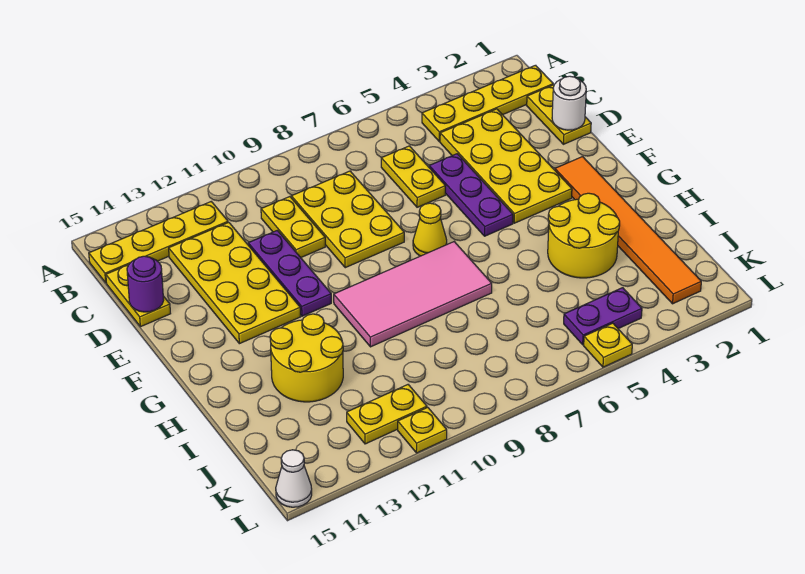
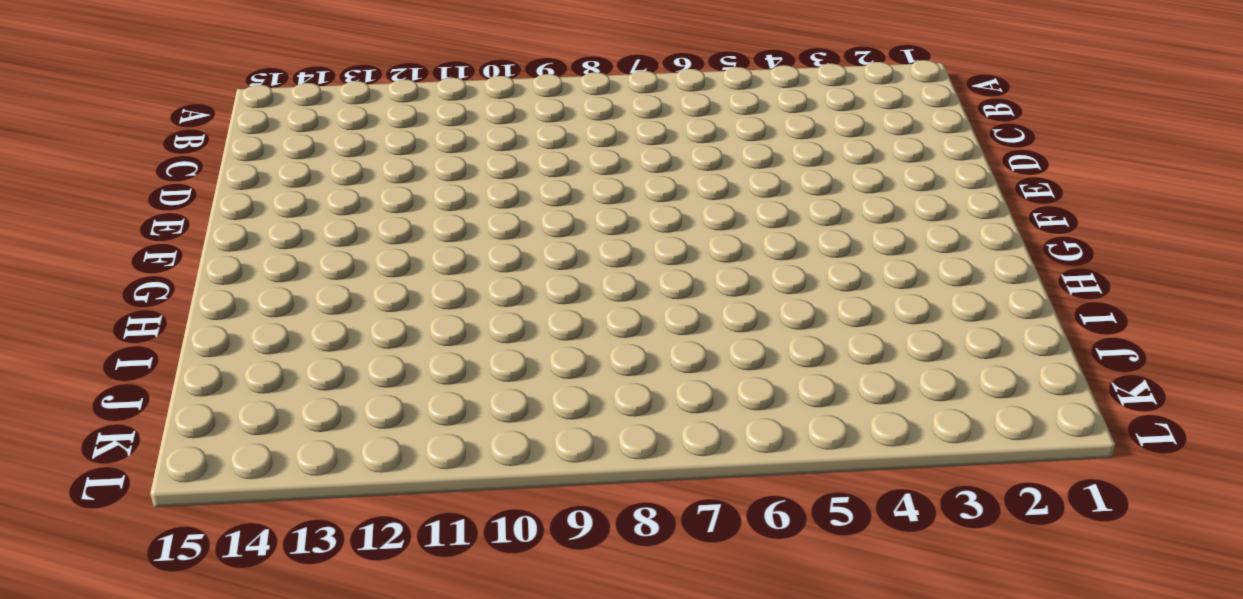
none -> yellow plate B1:B4 level 1
none -> yellow plate B12:B15 level 1
none -> yellow plate C1:D1 level 1

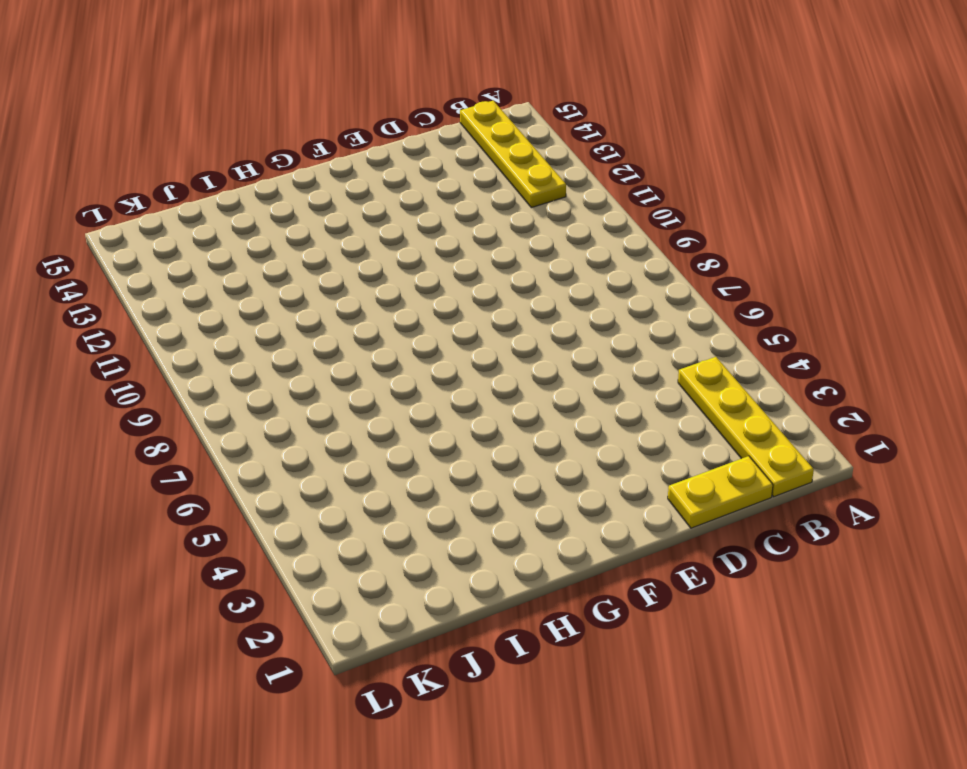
none -> yellow plate C3:F4 level 1
none -> yellow plate C6:D6 level 1
none -> yellow plate C8:E9 level 1

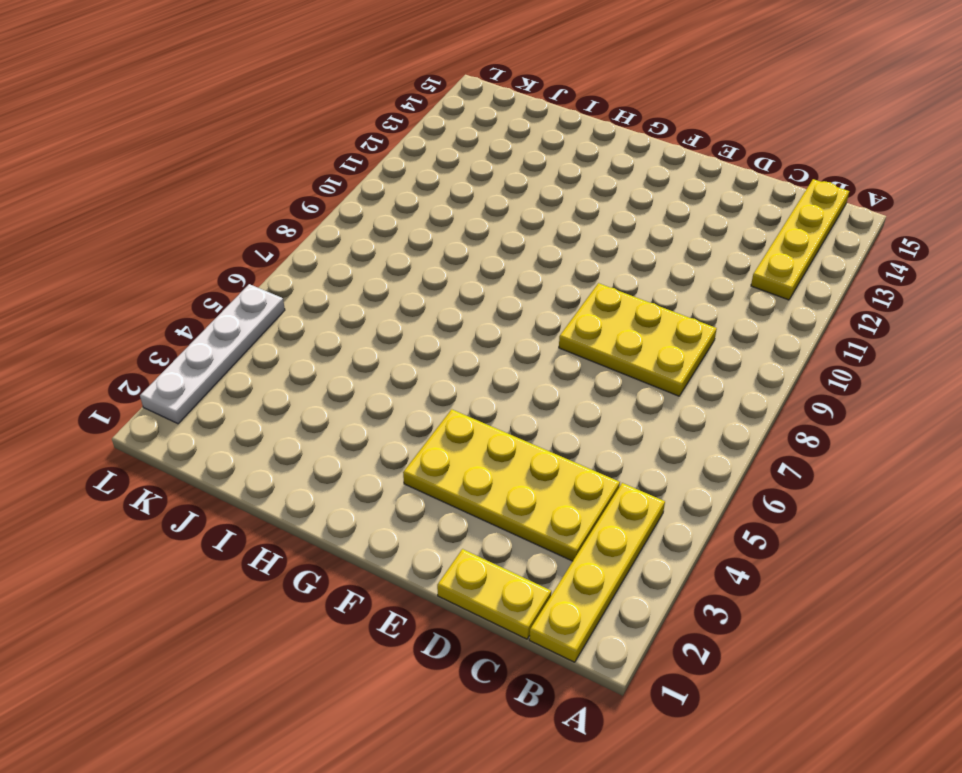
white plate L2:L5 level 1 -> yellow plate L5 level 1
none -> yellow plate C6:D6 level 1
none -> yellow plate C10:D10 level 1
none -> yellow plate C12:F13 level 1

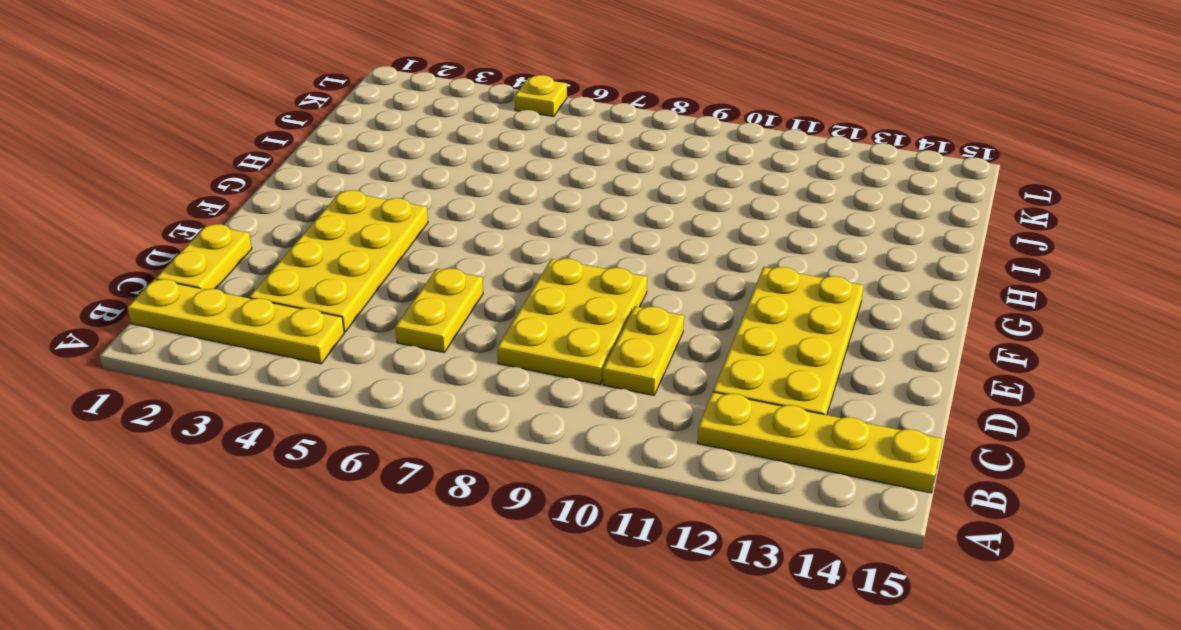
none -> yellow plate C15:D15 level 1
none -> purple plate D5:F5 level 1
none -> purple plate D11:F11 level 1

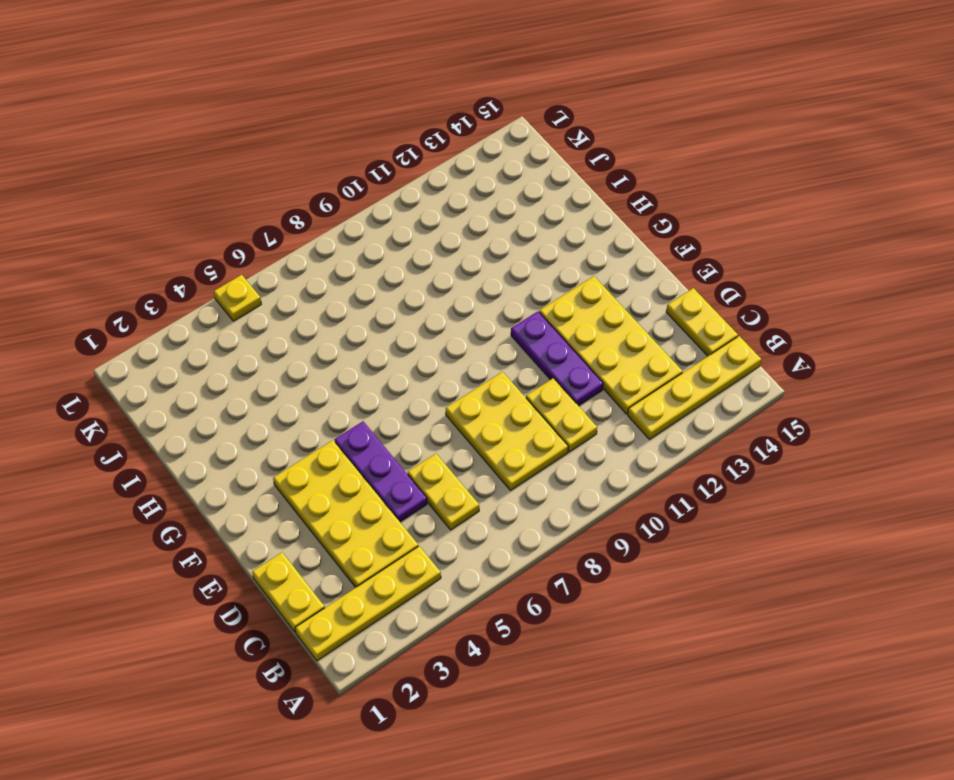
none -> orange tile F2:K2 level 1
none -> yellow cone F7 level 1
none -> pink tile G7:H10 level 1

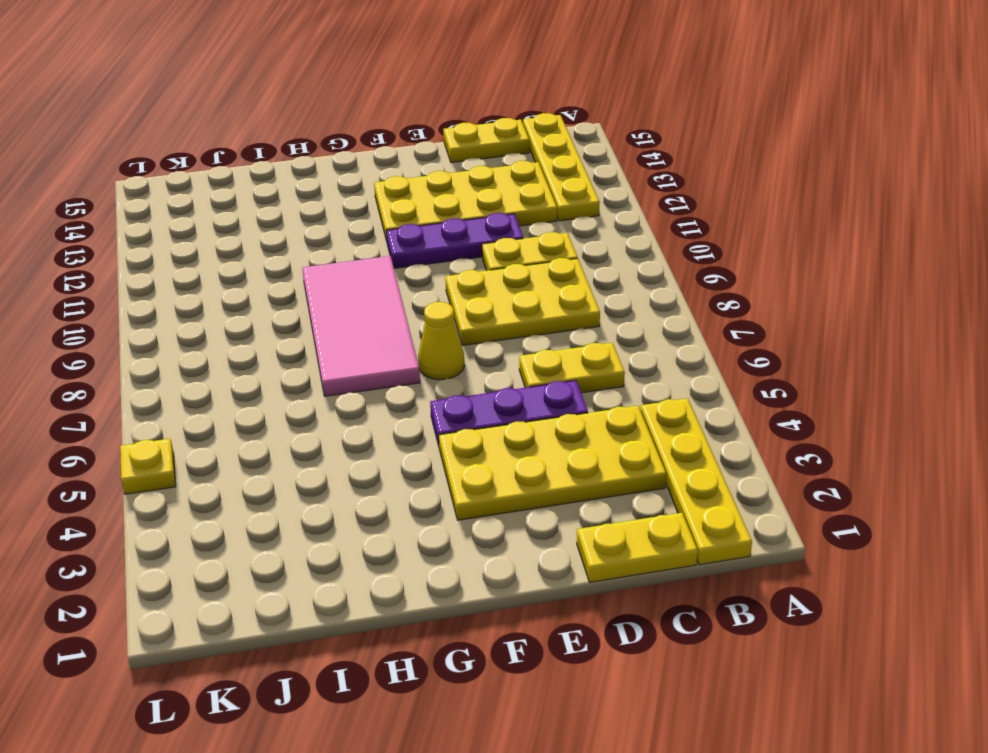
none -> orange tile F2:K2 level 1
none -> yellow round brick H3:I4 level 1
none -> yellow round brick H12:I13 level 1

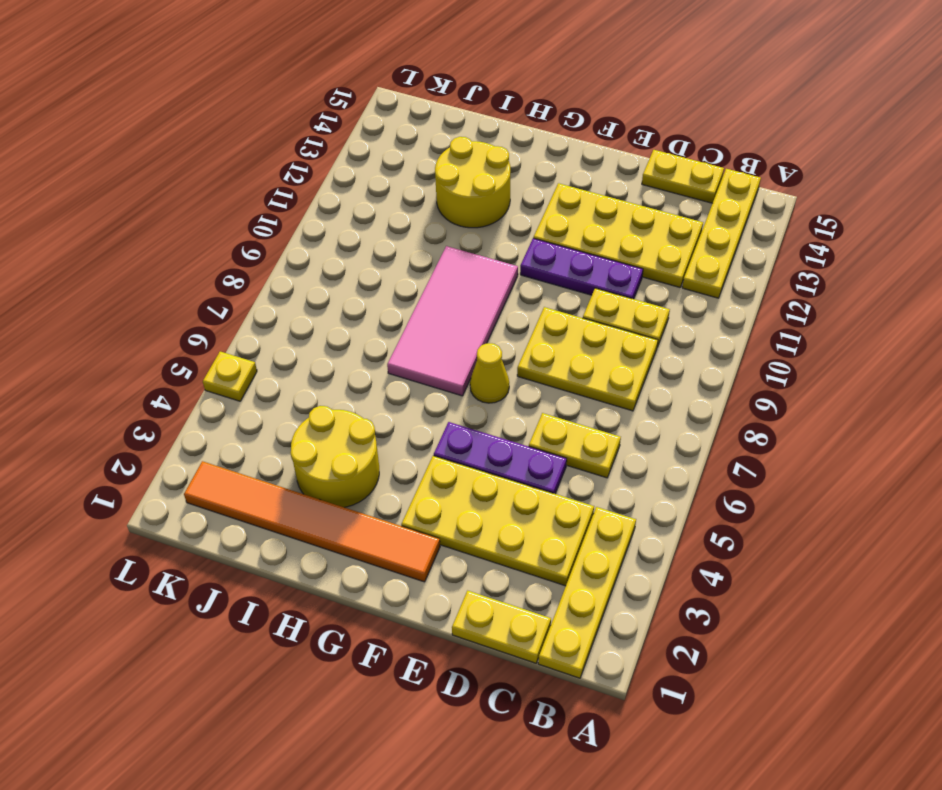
none -> purple plate K4:K5 level 1
none -> yellow plate K11:K12 level 1
none -> yellow plate L11 level 1

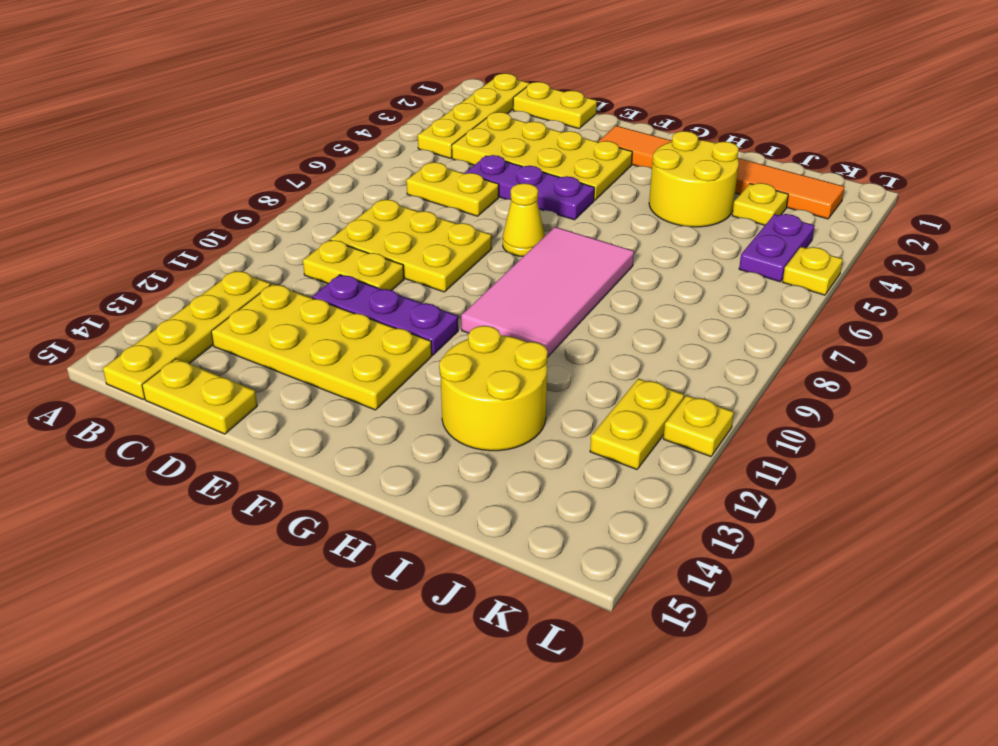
yellow plate J3 level 1 -> none
none -> white cone L15 level 1
none -> white round brick D1 level 2
none -> purple round brick D15 level 2

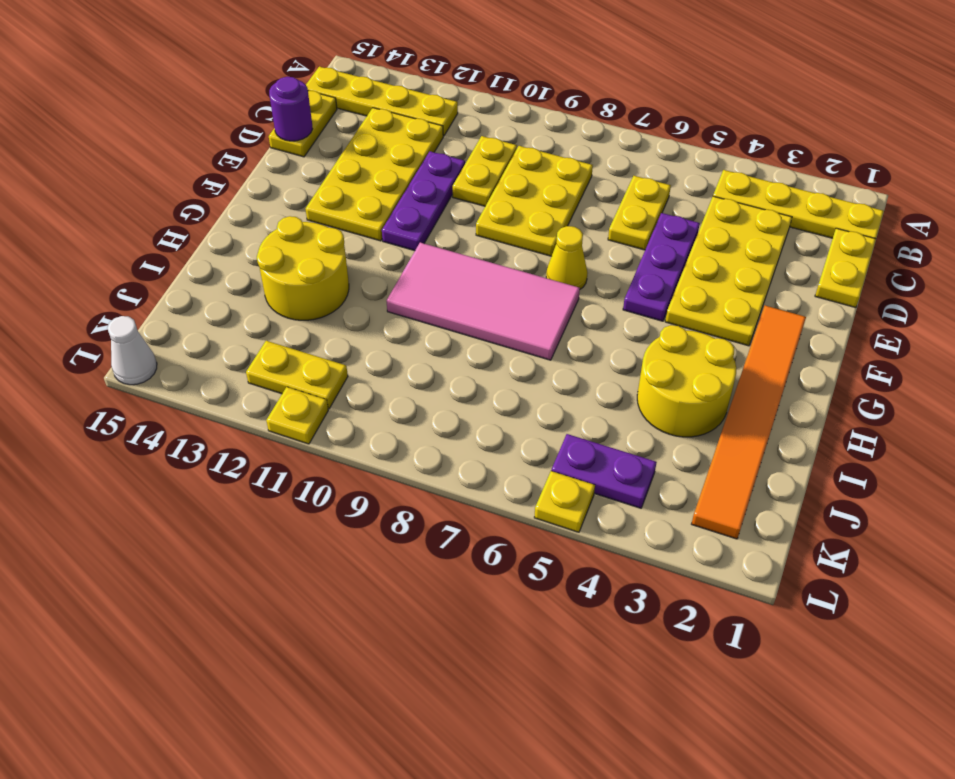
none -> white round brick D1 level 2

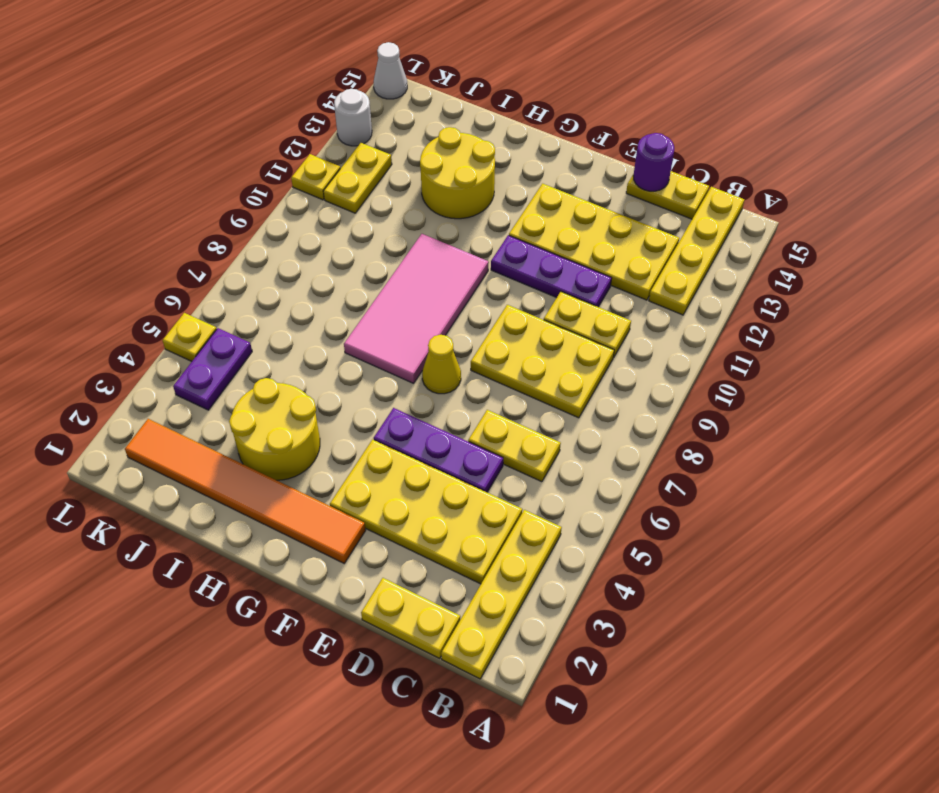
white round brick L13 level 1 -> white round brick D1 level 2

